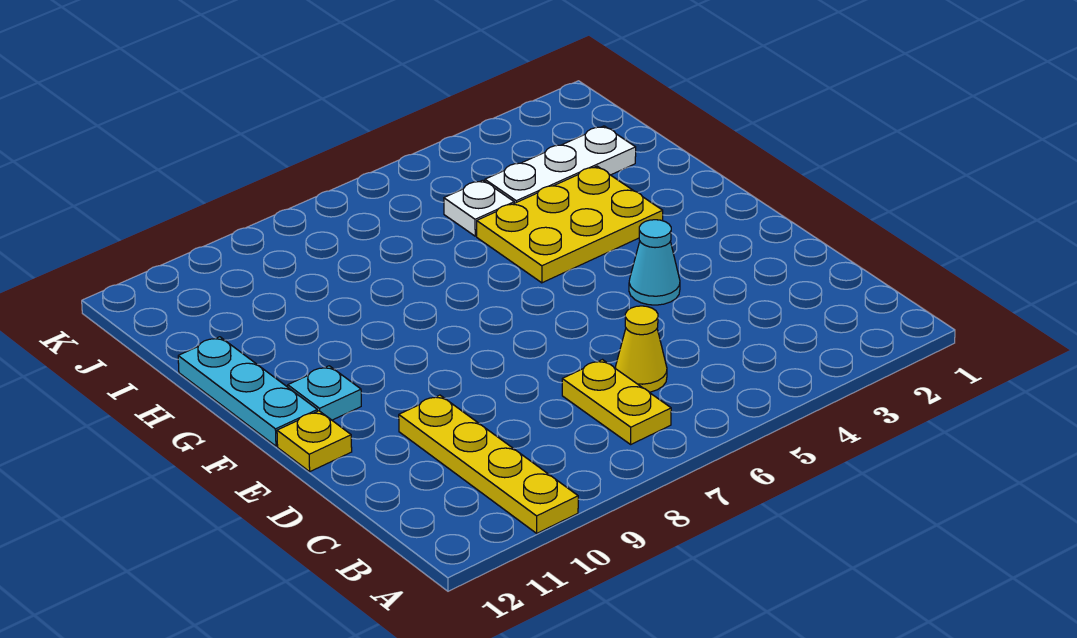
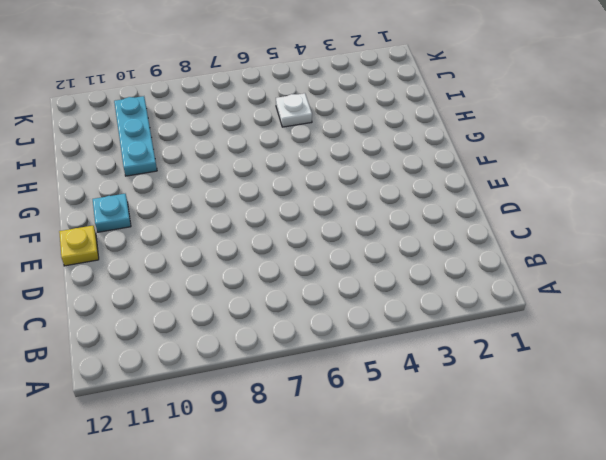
cyan plate H10:J10 level 1 -> cyan plate F12:H12 level 1
none -> yellow plate A10:D10 level 1
none -> yellow plate B7:C7 level 1

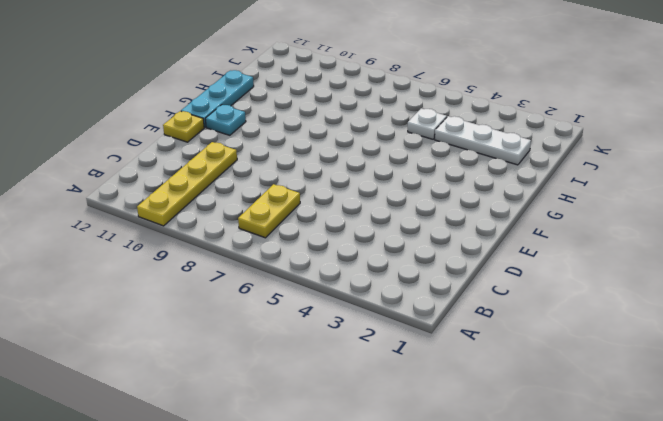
none -> yellow cone C6 level 1
none -> cyan cone E4 level 1

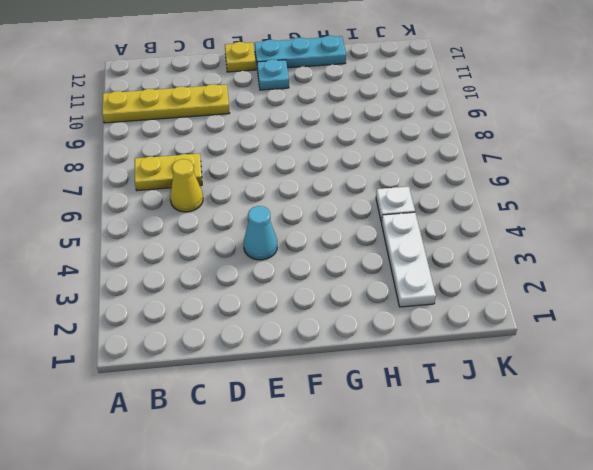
none -> yellow plate G3:H5 level 1

